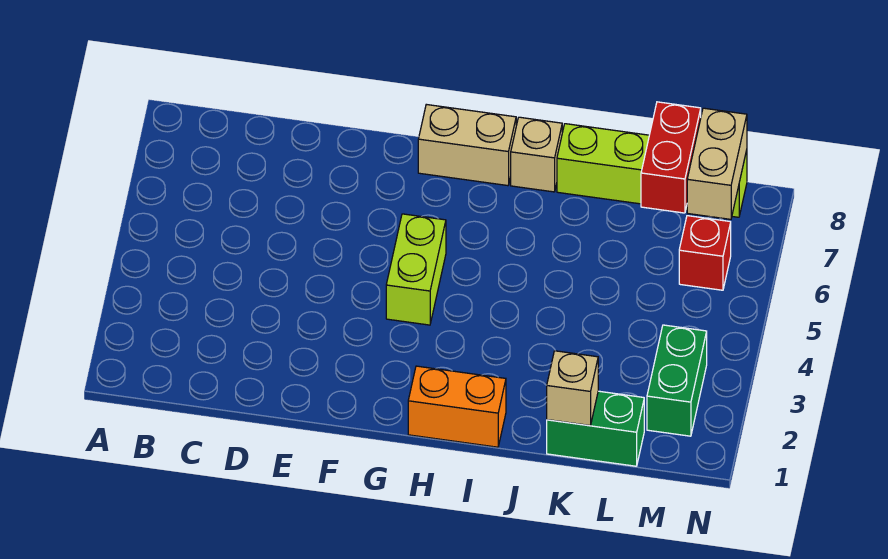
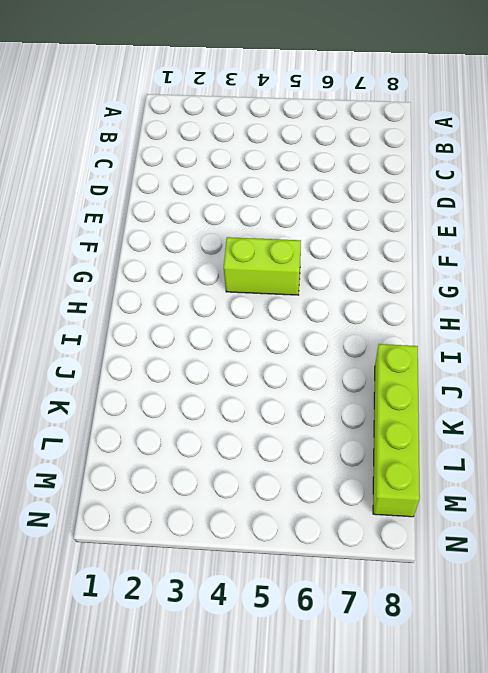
none -> tan brick G8:H8 level 1
none -> orange brick H1:I1 level 1

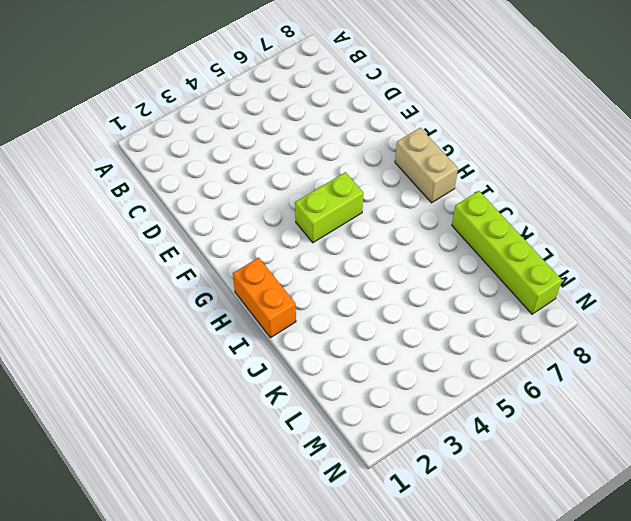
none -> tan brick I8 level 1
none -> green brick K1:L1 level 1

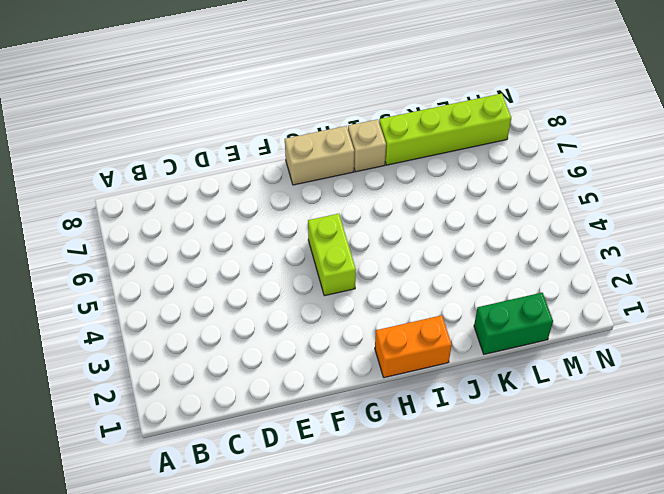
none -> green brick M2:M3 level 1
none -> red brick M6 level 1

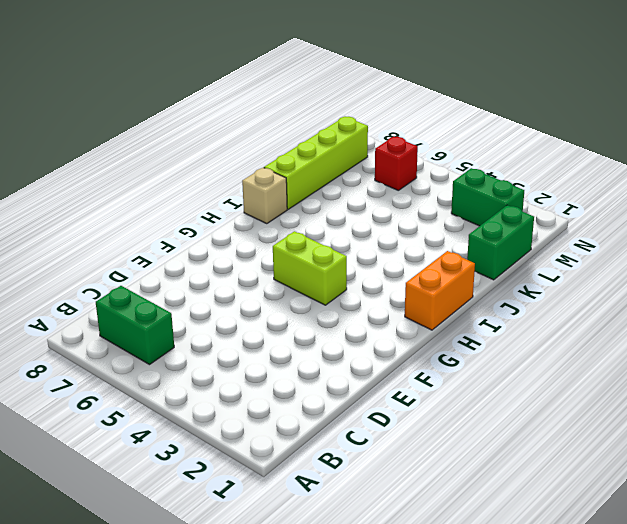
green brick B6:B7 level 1 -> none
none -> tan brick G8:H8 level 1
none -> tan brick K1 level 2

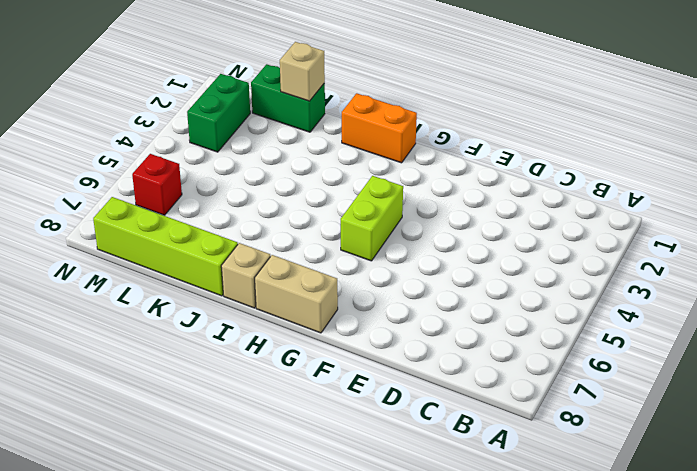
none -> red brick L7:L8 level 2
none -> tan brick M7:M8 level 2

